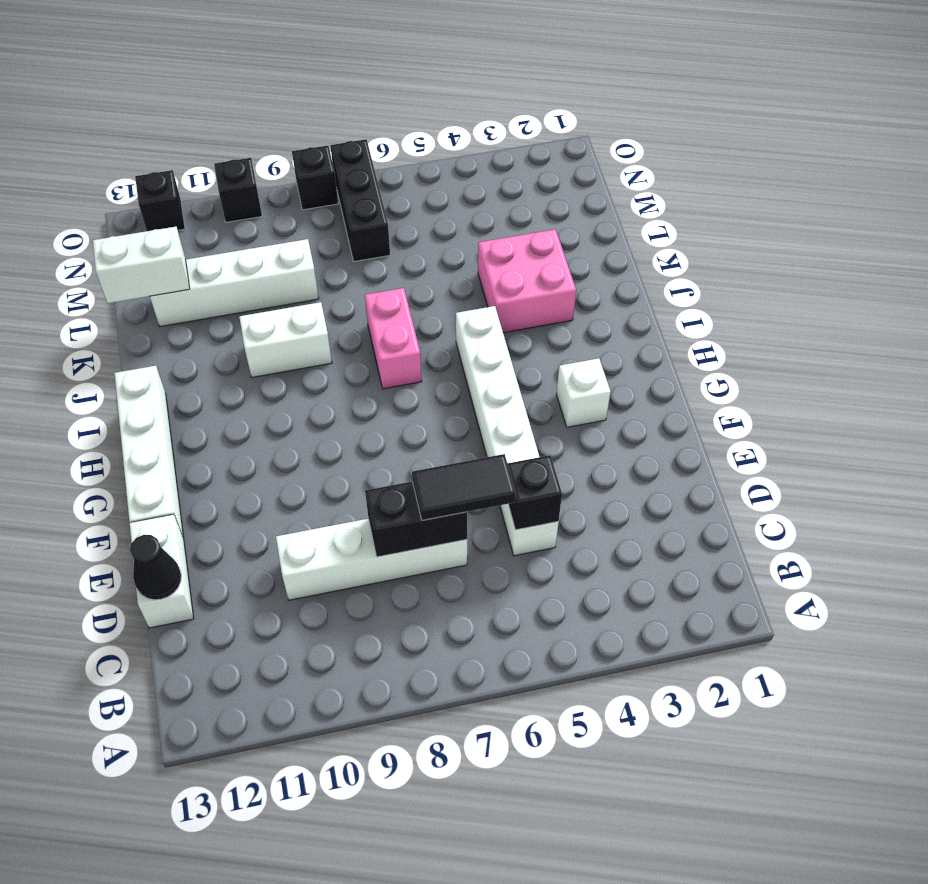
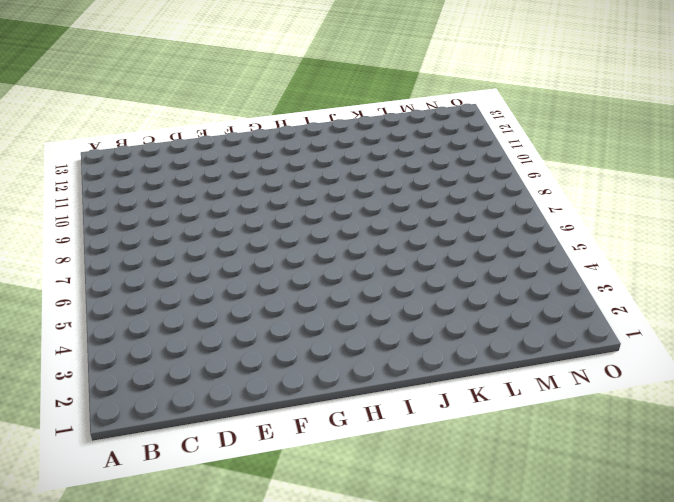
none -> white brick D5:I5 level 1
none -> white brick D7:D10 level 1
none -> white brick D13:E13 level 1

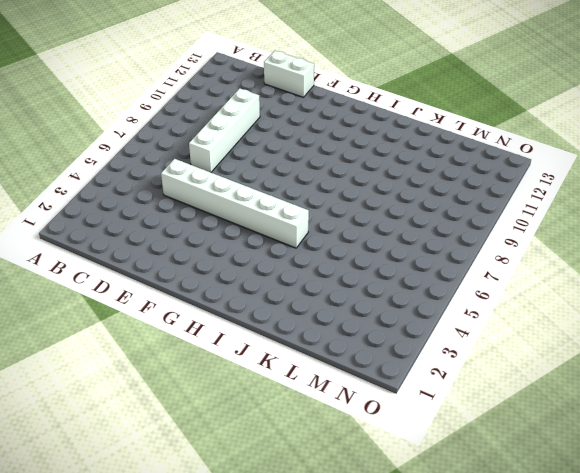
none -> white brick F13:I13 level 1
none -> white brick G3 level 1
none -> pink brick I7:J7 level 1

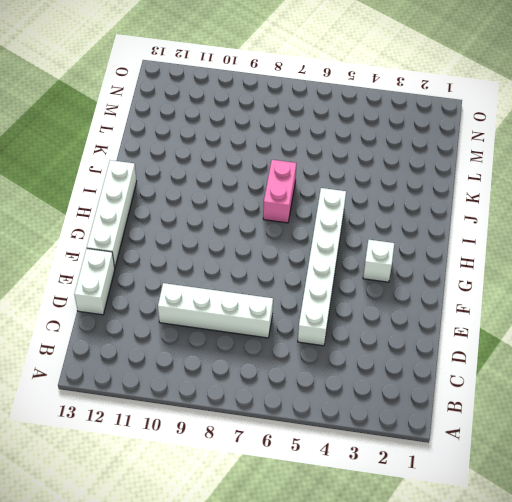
none -> pink brick J3:K4 level 1
none -> white brick J9:J10 level 1
none -> white brick L9:L12 level 1

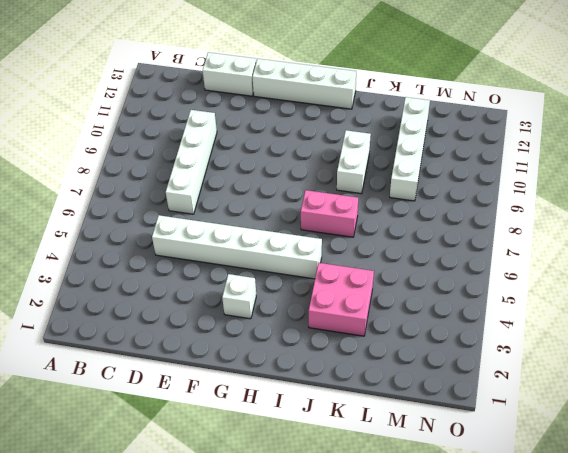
none -> black brick M7:O7 level 1
none -> black brick O8 level 1
none -> black brick O10 level 1

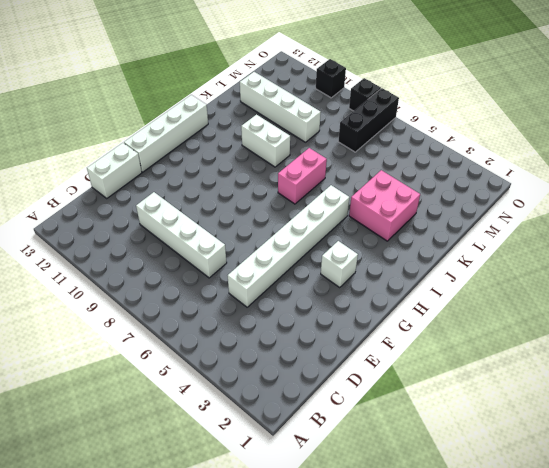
none -> black brick O12 level 1
none -> black brick D5 level 2
none -> black brick D7:D8 level 2

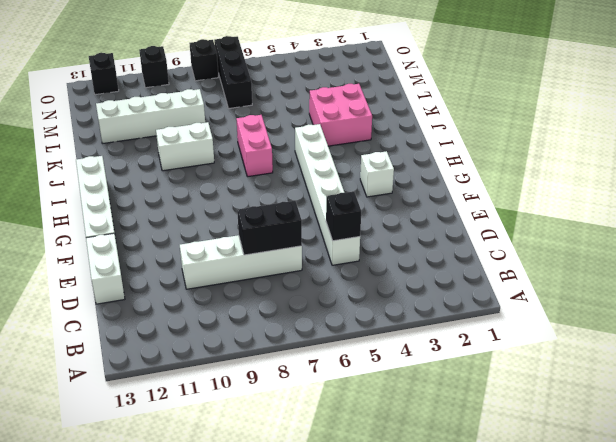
none -> black cone D13 level 2
none -> white brick L12:L13 level 2
none -> black tile D6:D7 level 3

